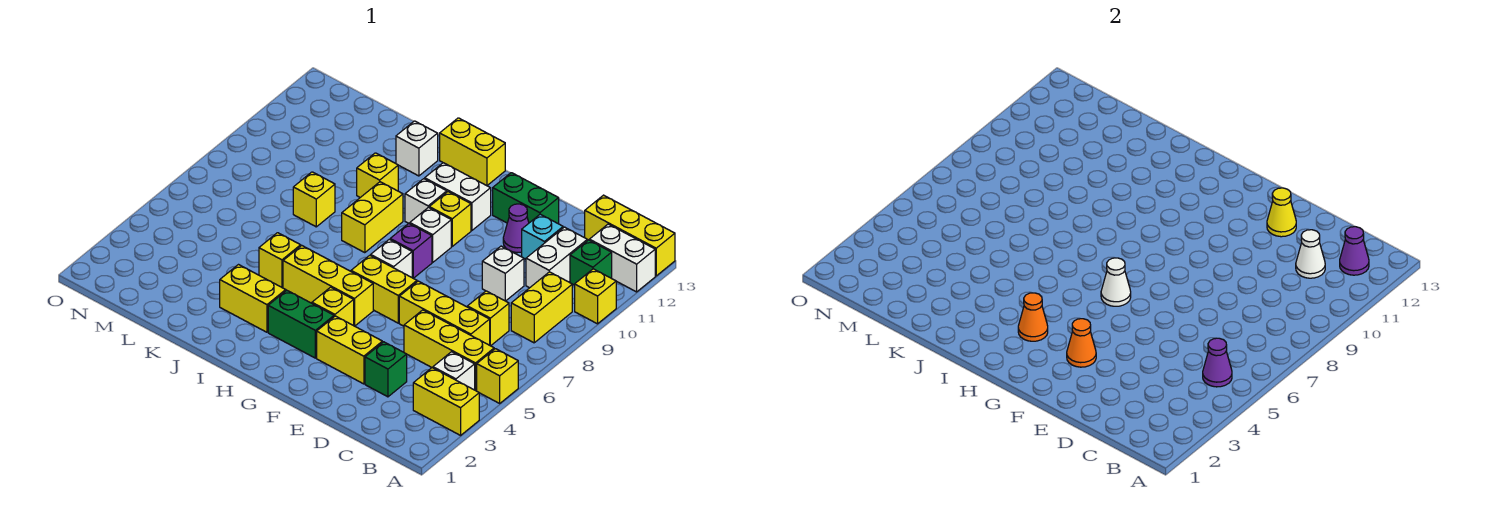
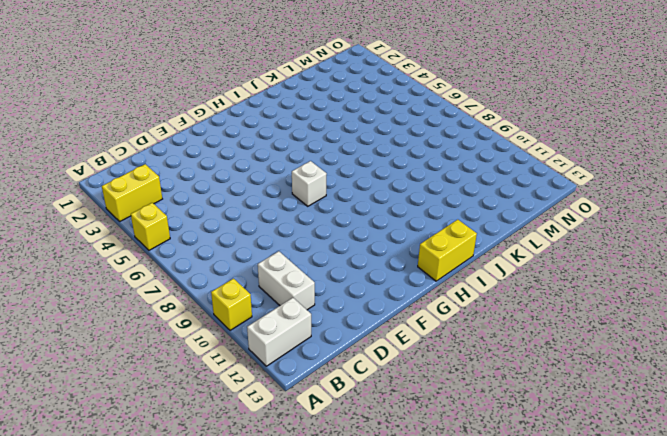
none -> yellow brick A13:C13 level 1
none -> white brick B4 level 1
none -> yellow brick B5:D5 level 1
none -> yellow brick B8:B9 level 1

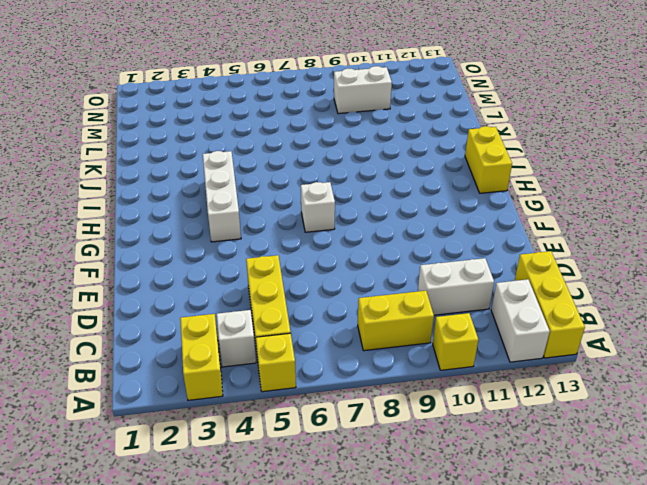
white brick G4:I4 level 1 -> yellow brick G4 level 1
white brick M9:M10 level 1 -> white brick G11:H11 level 1
none -> green brick B11 level 1
none -> yellow brick C6:E6 level 1
none -> yellow brick C7 level 1
none -> green brick D3 level 1

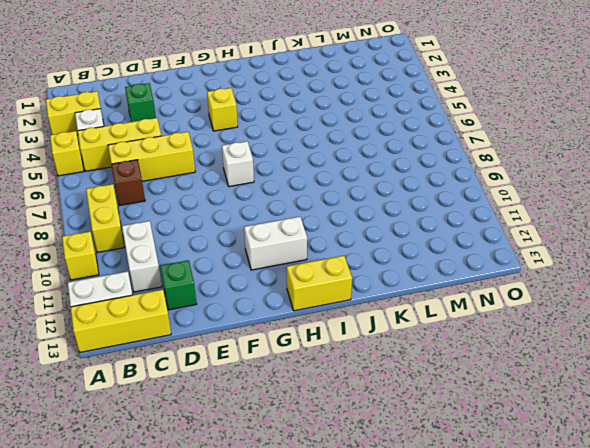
brown brick C7 level 1 -> yellow brick C7 level 1
green brick D12 level 1 -> green brick B11 level 1
none -> white brick D9 level 1
none -> cyan brick D11 level 1
none -> yellow brick E3:F3 level 1
none -> purple cone E11 level 1

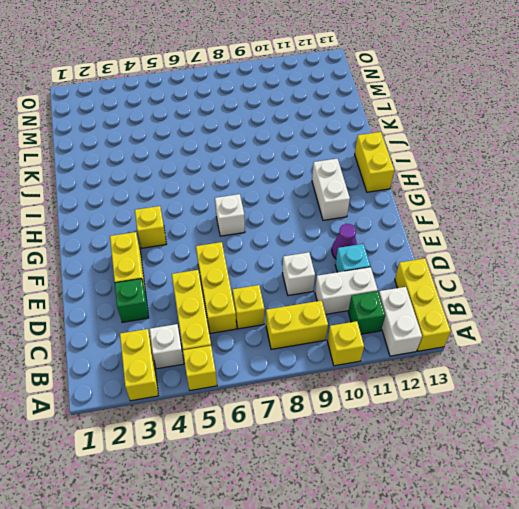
none -> green brick E12:F12 level 1
none -> yellow brick F6:G6 level 1
none -> green brick G3:H3 level 1
none -> yellow brick G5:I5 level 1

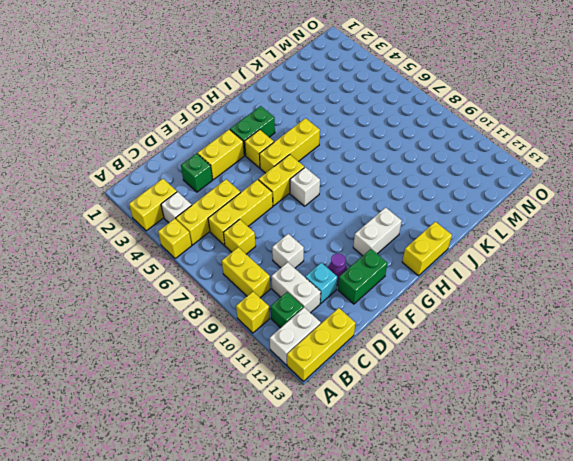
none -> purple brick G8 level 1
none -> white brick G9 level 1
none -> yellow brick G10 level 1
none -> white brick H10 level 1

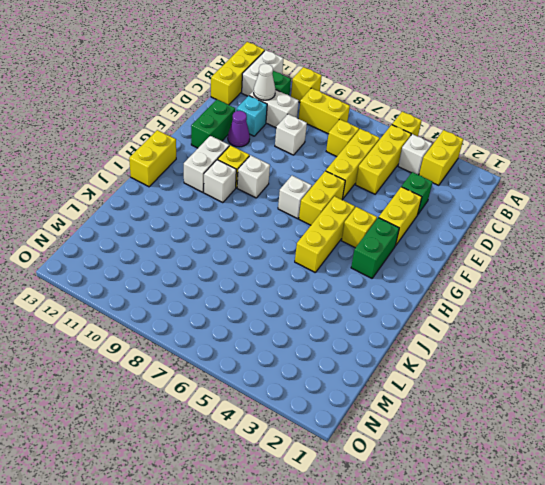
none -> purple brick G8 level 1
none -> yellow brick I3:J3 level 1
none -> yellow brick I8:I9 level 1
none -> yellow brick J5 level 1

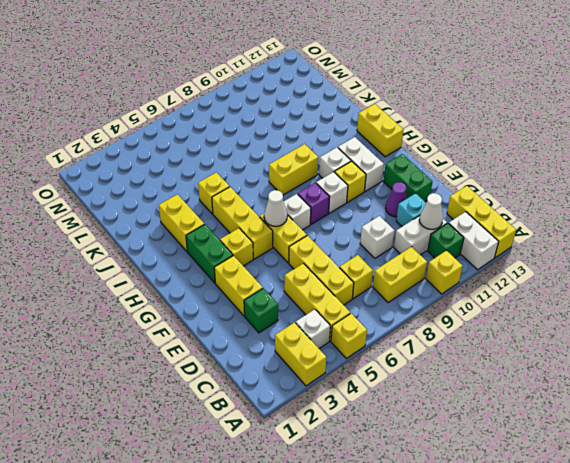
none -> yellow brick J10 level 1
none -> white brick J12 level 1
none -> yellow brick K8 level 1
none -> purple cone B5 level 2

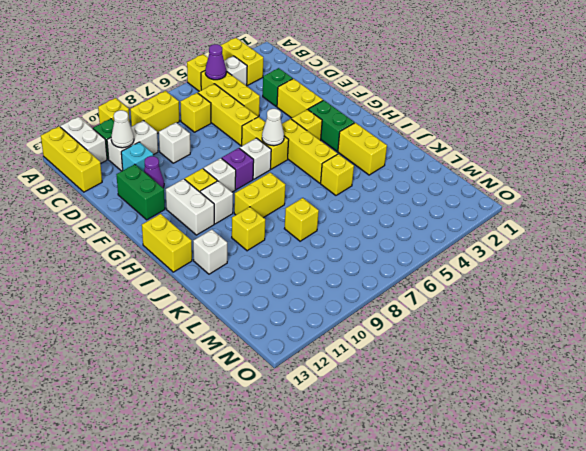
none -> purple cone B12 level 2
none -> yellow cone E12 level 2
none -> orange cone F3 level 2
none -> orange cone H3 level 2

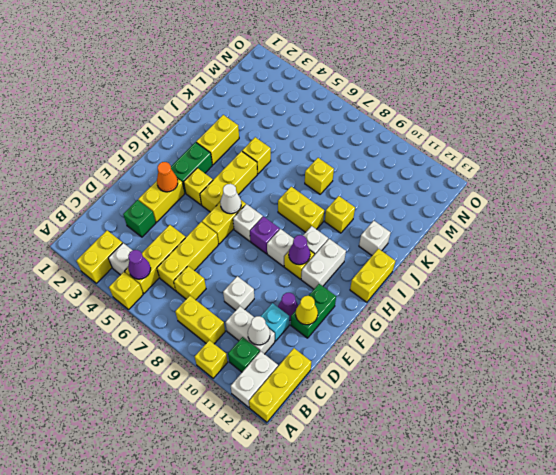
purple cone G10 level 2 -> purple cone B12 level 2
none -> orange cone H3 level 2

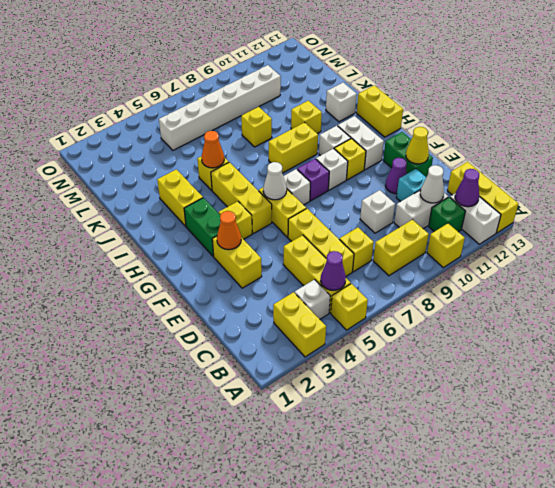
orange cone J5 level 2 -> orange cone H3 level 2
white brick M5:M10 level 1 -> none
none -> green brick D3 level 1

